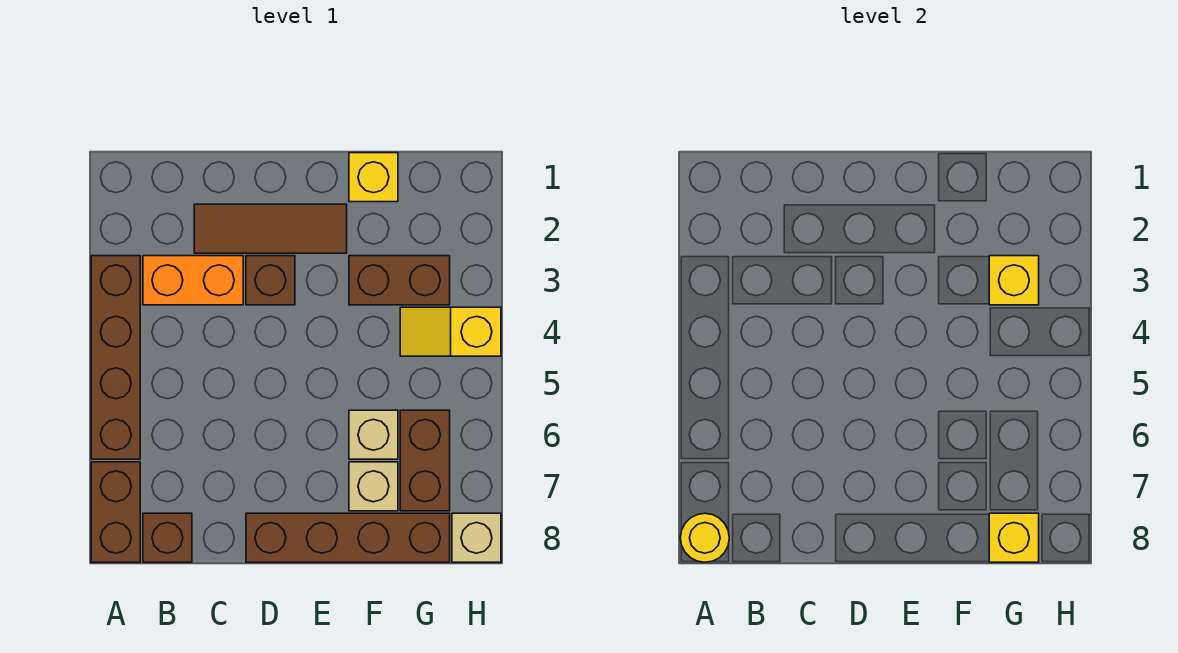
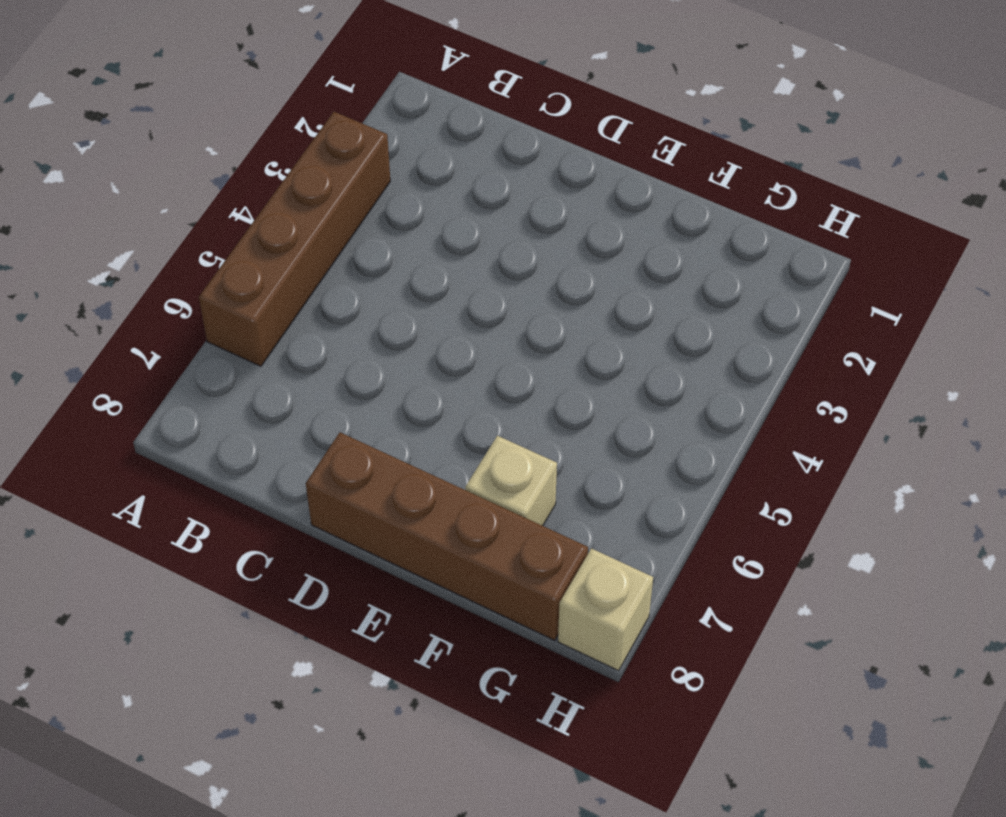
none -> brown brick A7:A8 level 1
none -> orange brick B3:C3 level 1
none -> brown brick B8 level 1

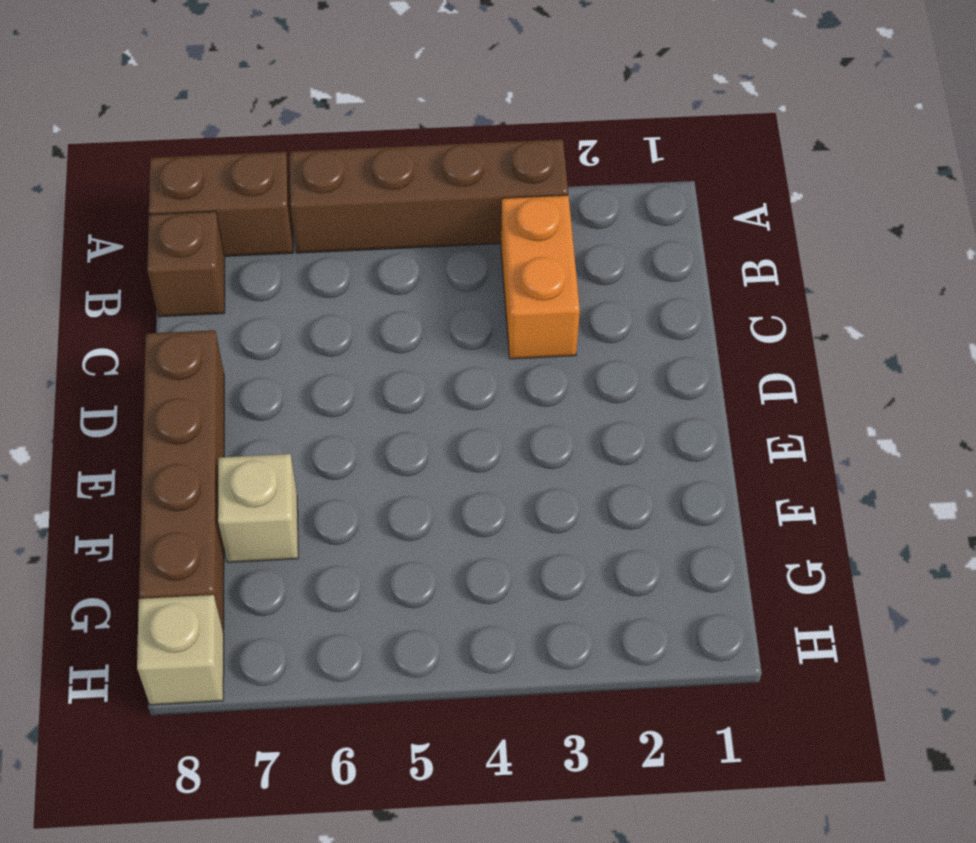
none -> brown tile C2:E2 level 1
none -> brown brick D3 level 1
none -> yellow brick F1 level 1

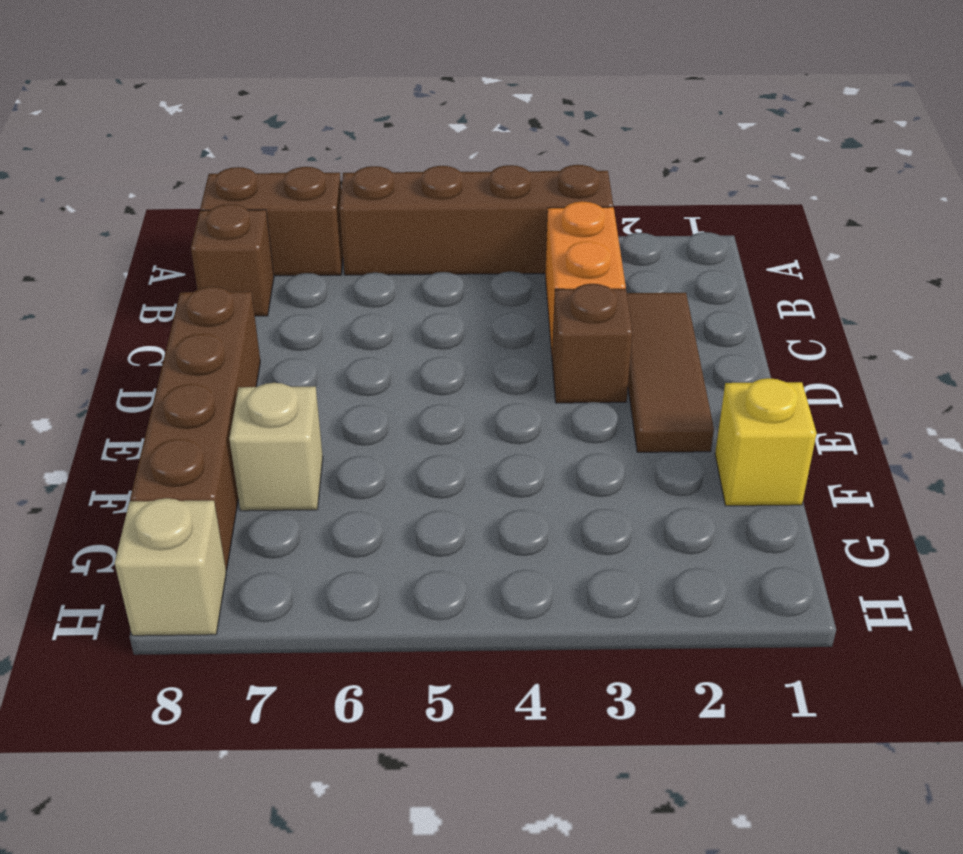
none -> brown brick F3:G3 level 1
none -> tan brick F6 level 1
none -> yellow slope G4:H4 level 1 top H

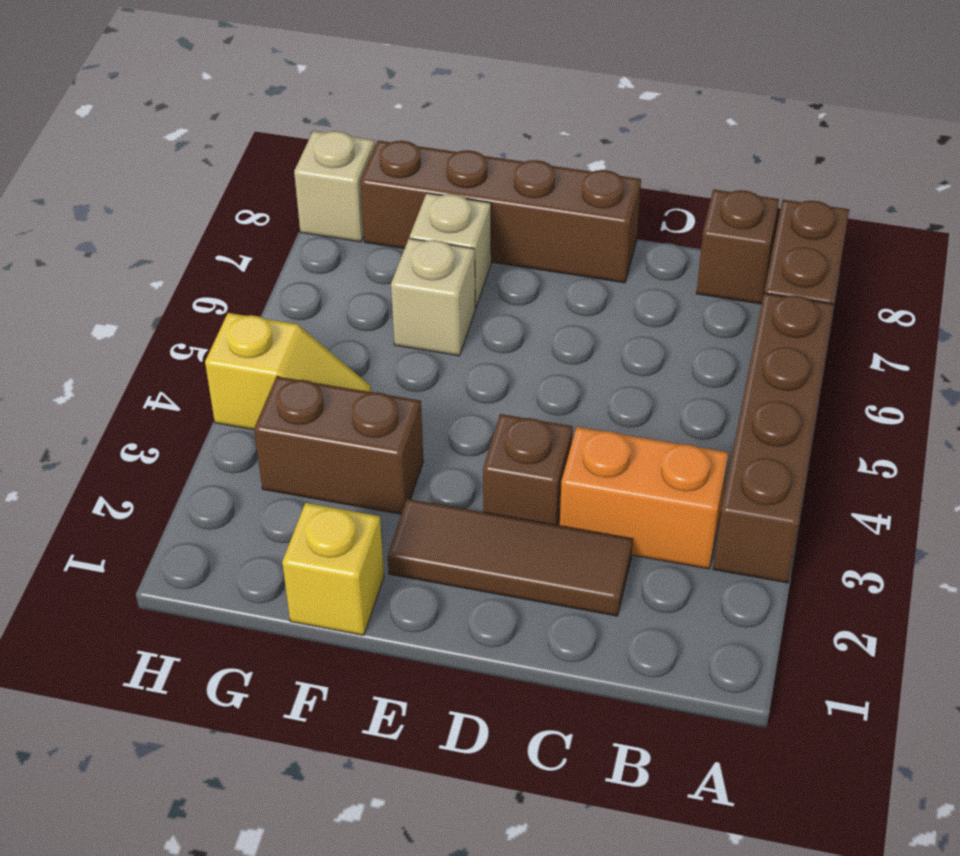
none -> brown brick G6:G7 level 1
none -> yellow round brick A8 level 2
none -> yellow brick G3 level 2

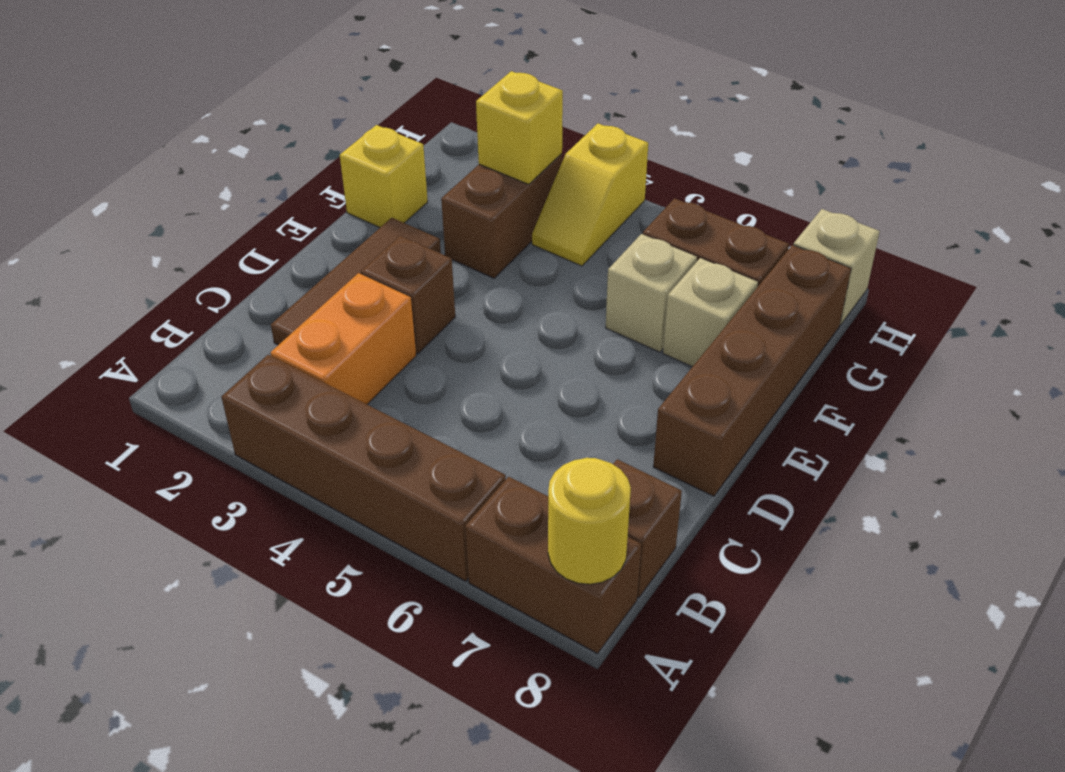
none -> yellow brick G8 level 2

